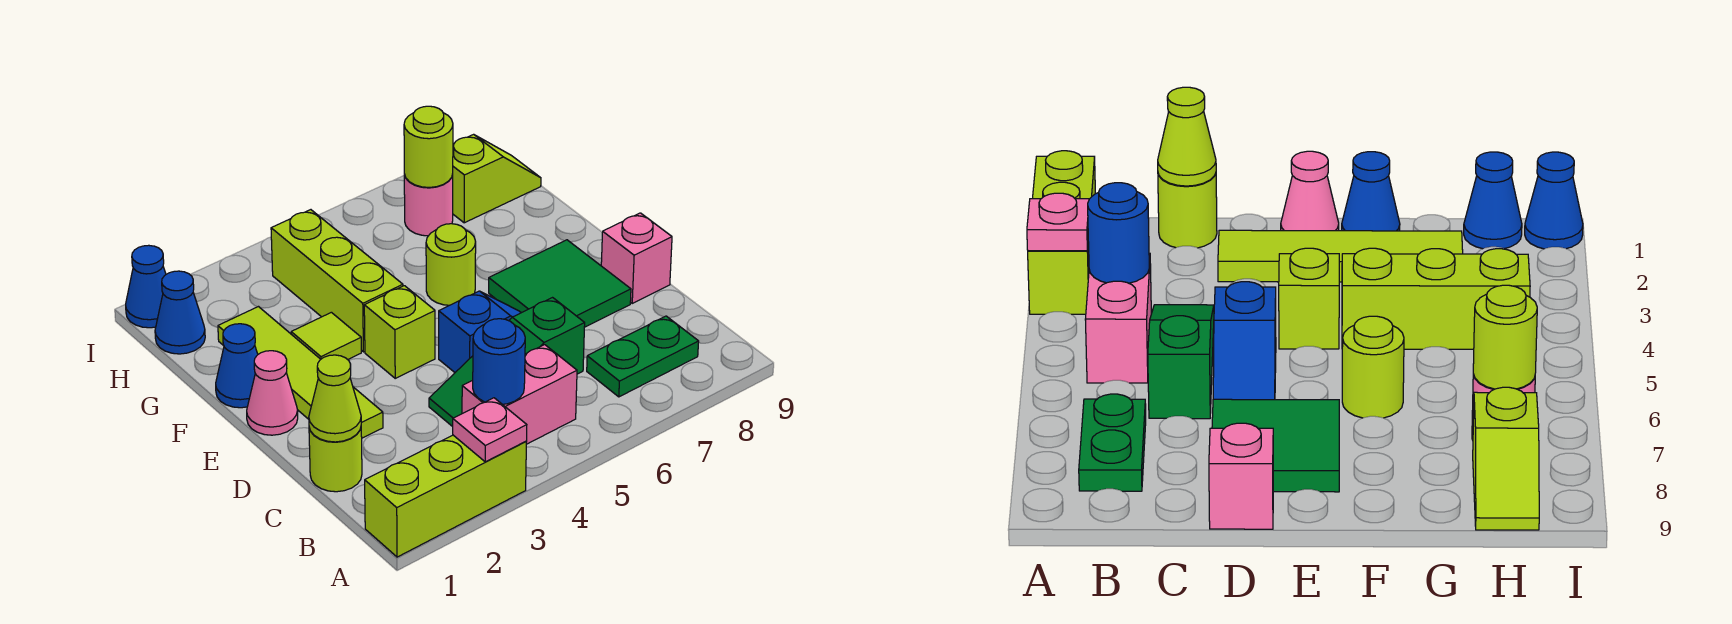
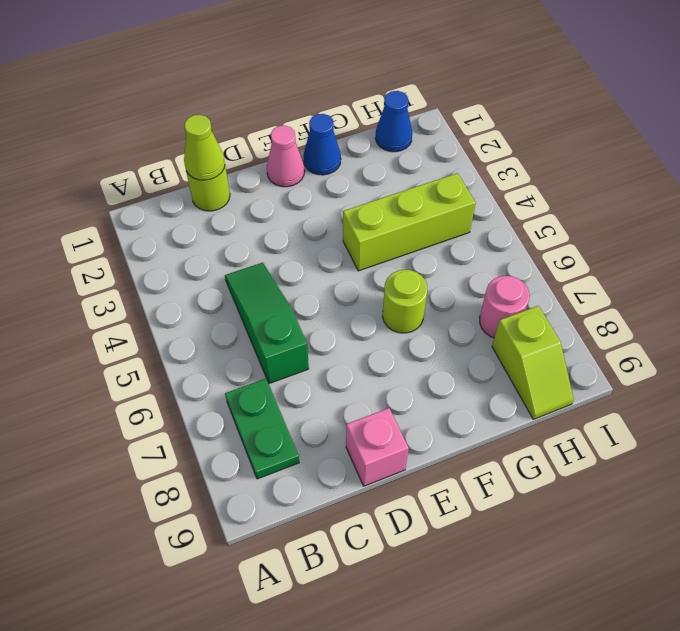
none -> lime brick A1:A3 level 1
none -> pink brick B4:B5 level 1
none -> lime tile D2:G2 level 1

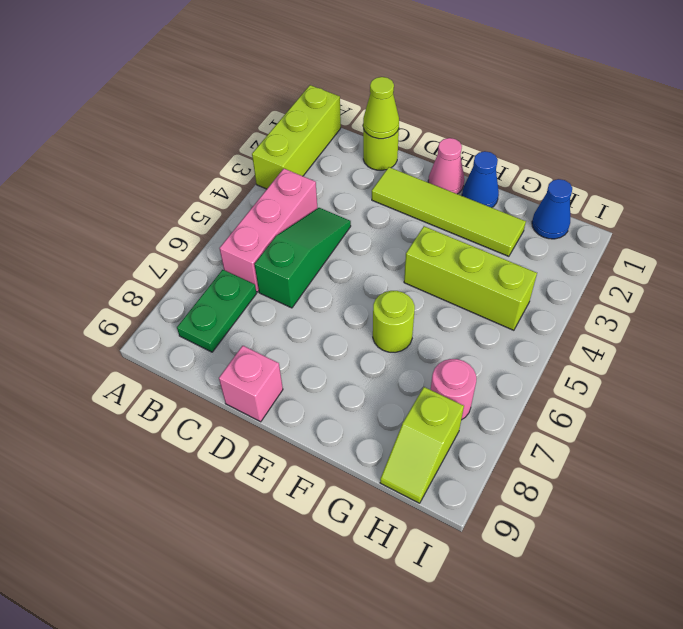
pink brick B4:B6 level 1 -> pink brick B4:B5 level 1
none -> blue slope D5:D6 level 1 top 5
none -> green tile D7:E8 level 1
none -> lime brick E4 level 1

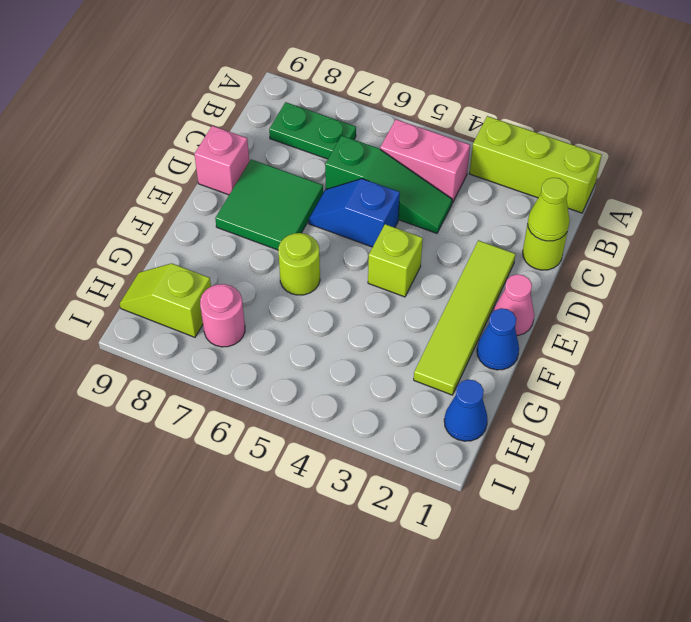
none -> lime tile F3 level 1
none -> lime brick F4:H4 level 1
none -> blue cone I1 level 1

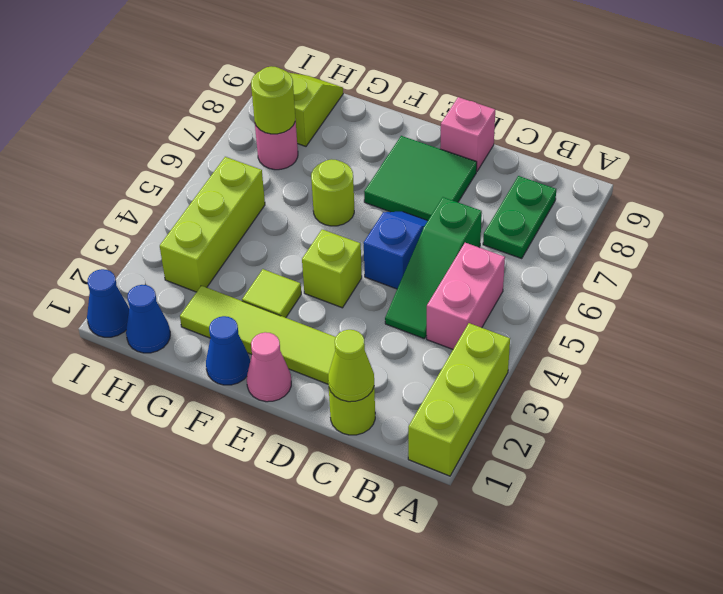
lime brick H3:H5 level 1 -> lime brick F4:H4 level 1
none -> pink plate A3 level 2
none -> blue round brick B4 level 2

